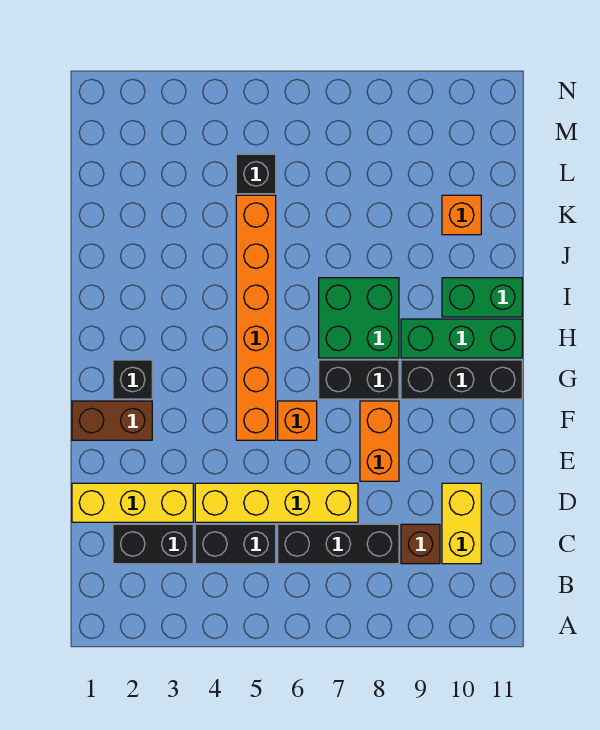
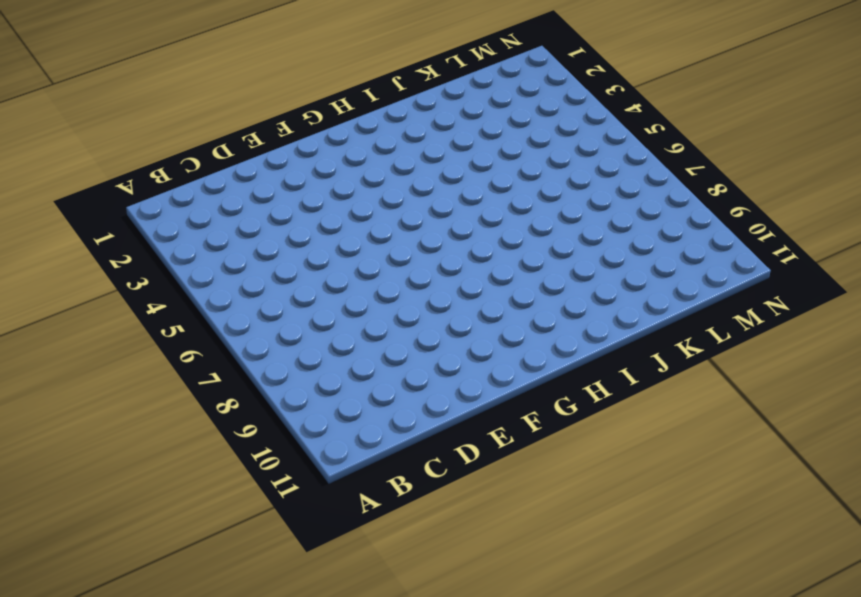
none -> black brick C2:C3 level 1
none -> black brick C4:C5 level 1
none -> black brick C6:C8 level 1

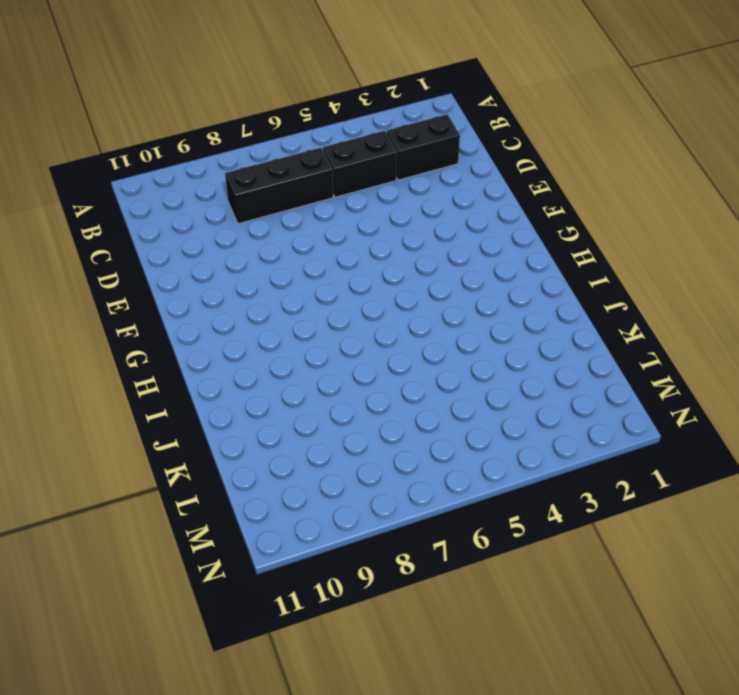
none -> brown brick C9 level 1
none -> yellow brick C10:D10 level 1
none -> yellow brick D1:D3 level 1

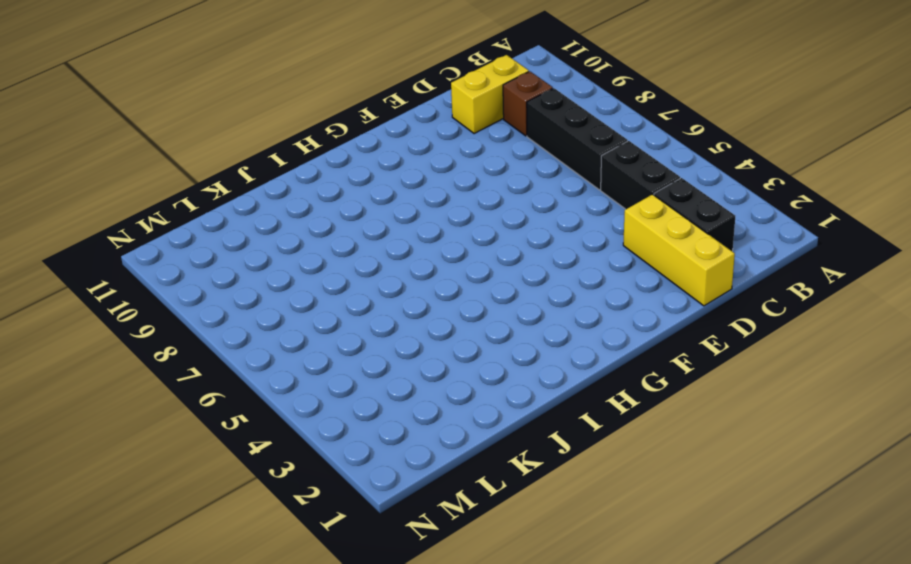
none -> yellow brick D4:D7 level 1
none -> orange brick E8:F8 level 1
none -> brown brick F1:F2 level 1

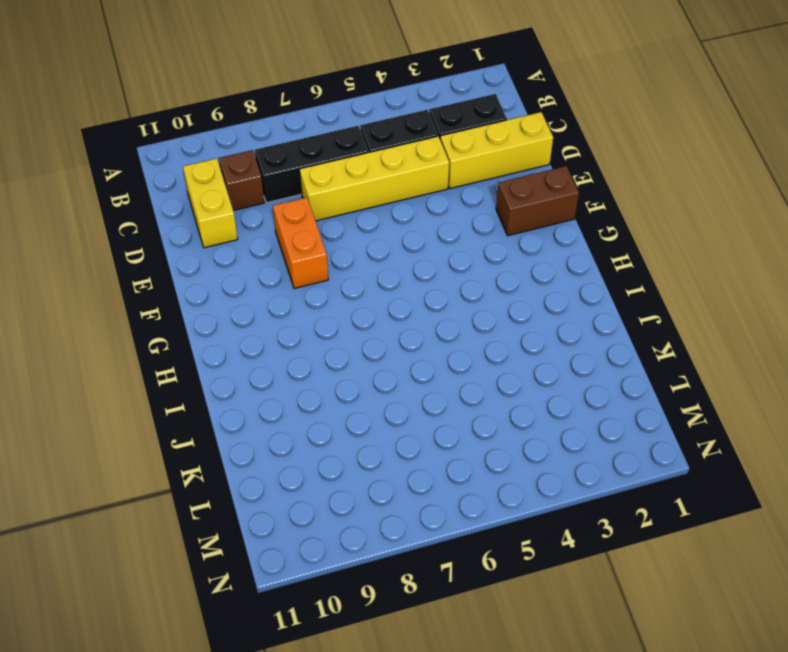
none -> orange brick F5:K5 level 1
none -> orange brick F6 level 1
none -> black brick G2 level 1

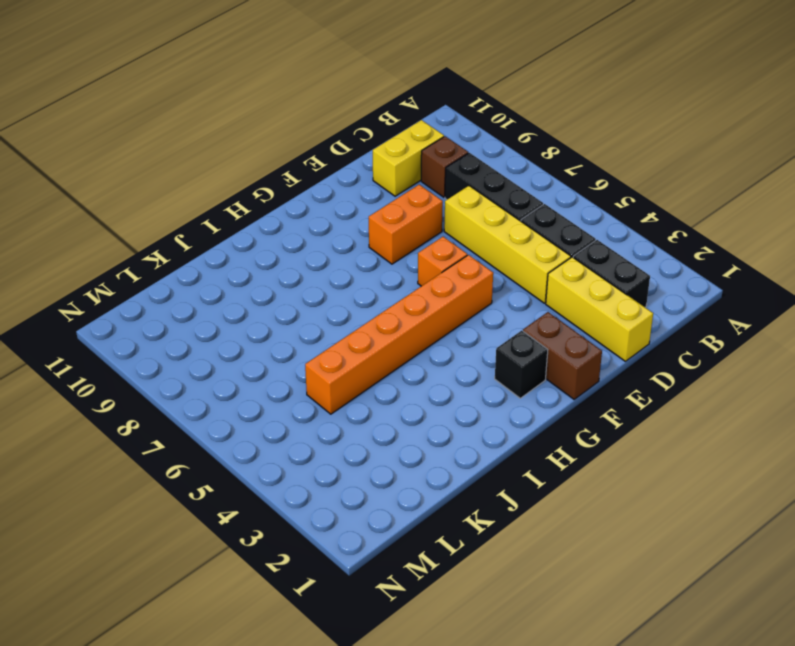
none -> black brick G7:G8 level 1
none -> black brick G9:G11 level 1
none -> green brick H7:I8 level 1

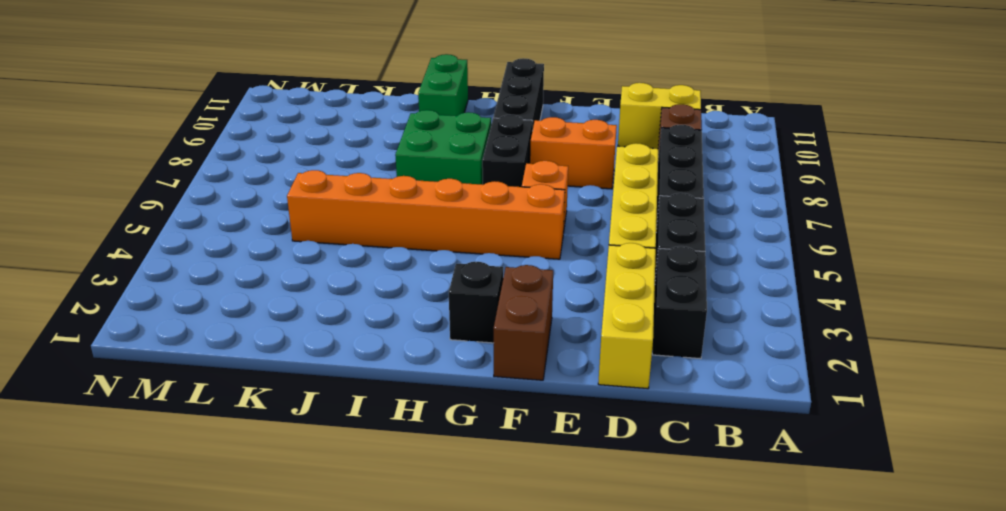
none -> green brick H9:H11 level 1
none -> orange brick K10 level 1
none -> black brick L5 level 1

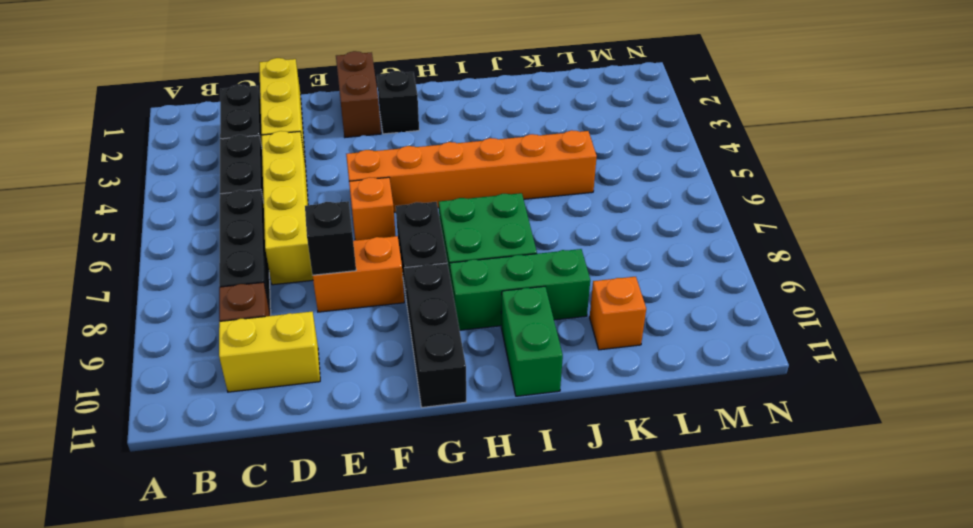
black brick E8 level 2 -> black brick L5 level 1
green brick H9:J9 level 1 -> green brick H9:H11 level 1

